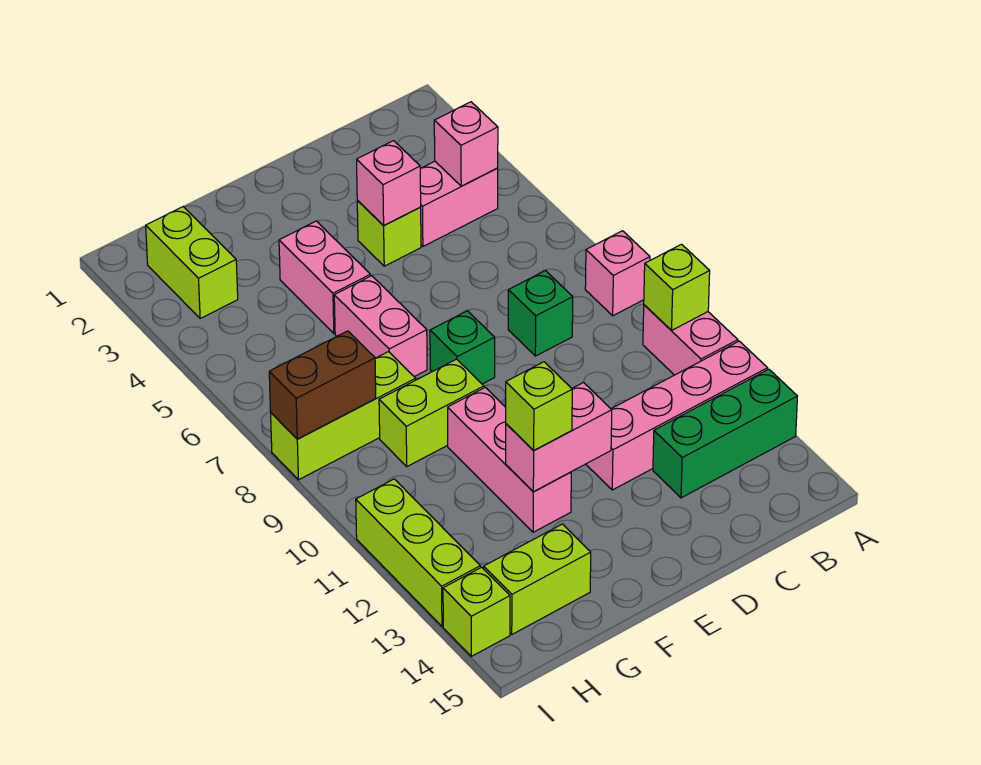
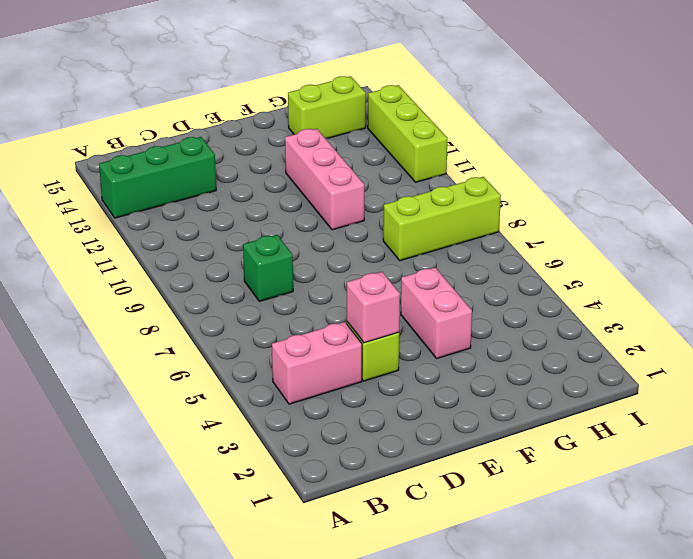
none -> pink brick A8 level 1
none -> pink brick A10:A11 level 1
none -> pink brick A12:D12 level 1

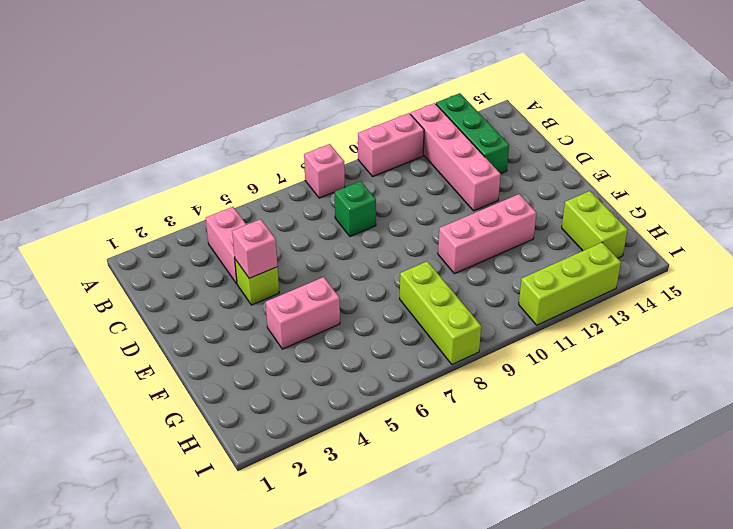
none -> green brick E8 level 1
none -> pink brick F6:F7 level 1
none -> lime brick F9:G9 level 1

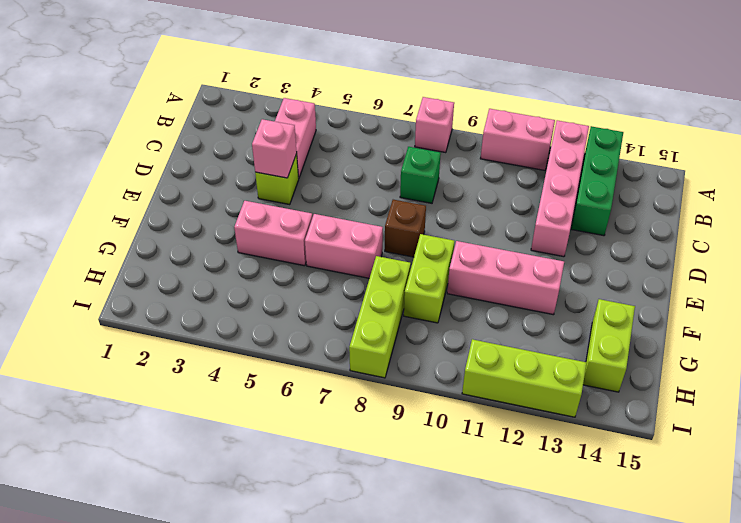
brown brick E8 level 1 -> green brick E8 level 1
none -> lime brick H2:H3 level 1
none -> lime brick I14 level 1
none -> lime brick A10 level 2

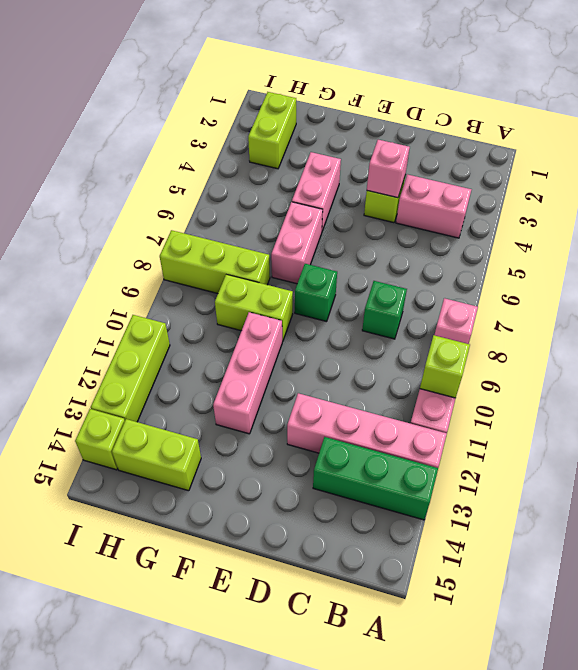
none -> pink brick B4 level 2
none -> pink brick E12:F12 level 2
none -> brown brick H8:I8 level 2

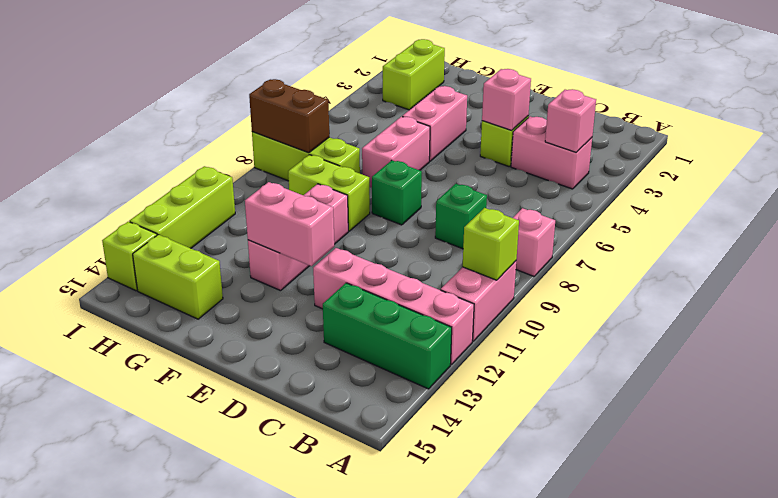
none -> lime brick F12 level 3

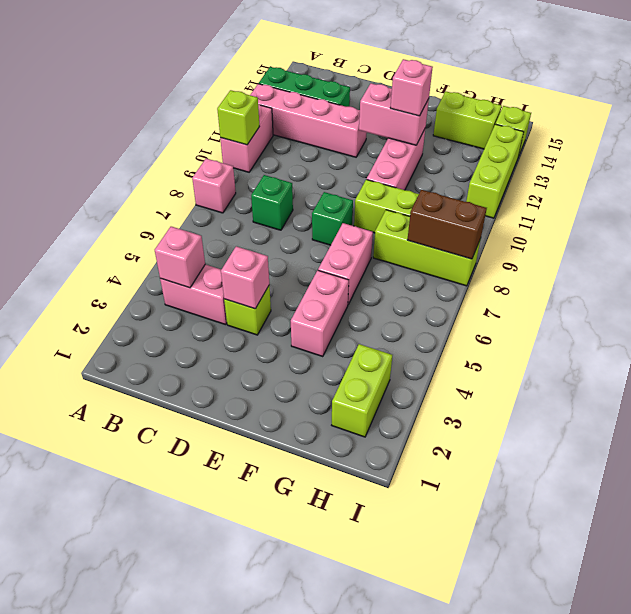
pink brick F12 level 3 -> lime brick F12 level 3

